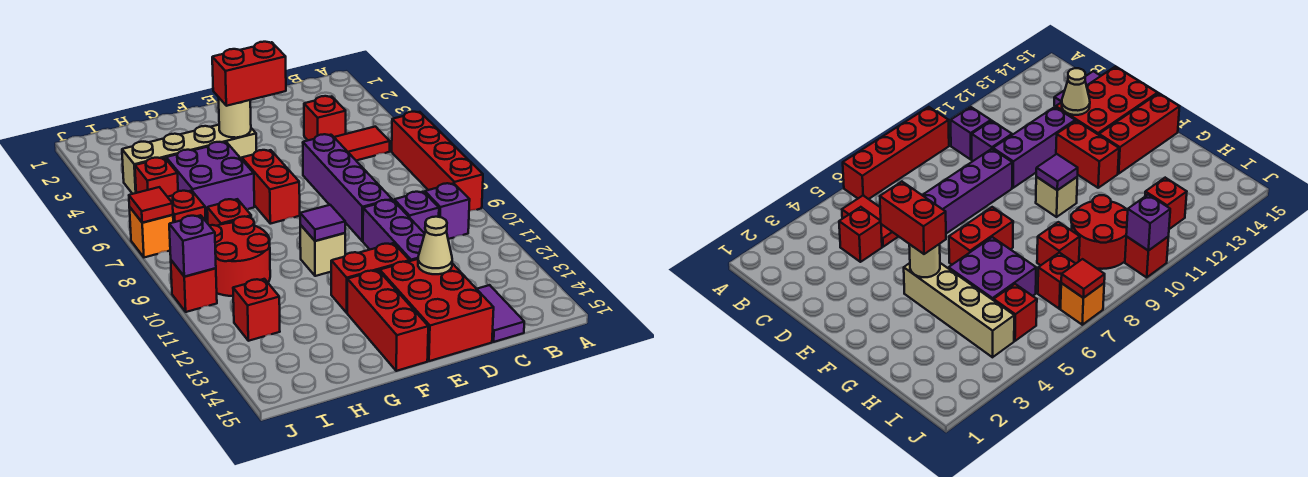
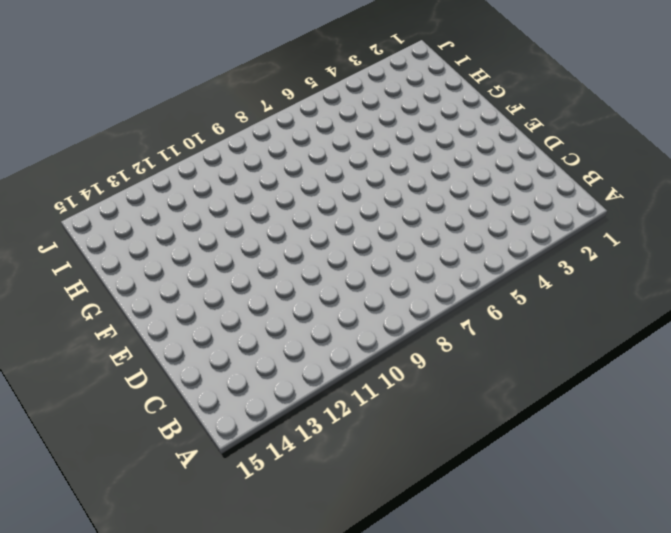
none -> red brick A6:A9 level 1
none -> red tile B5:C5 level 1
none -> purple brick B10 level 1

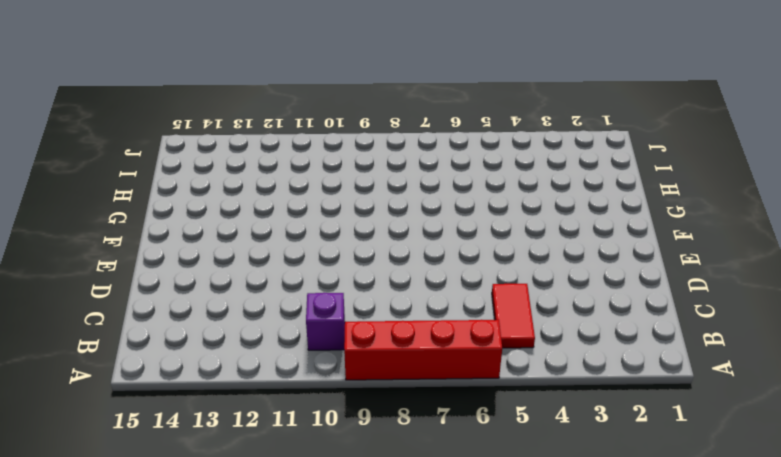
none -> red brick C4 level 1
none -> purple brick C10 level 1
none -> purple tile C14:C15 level 1

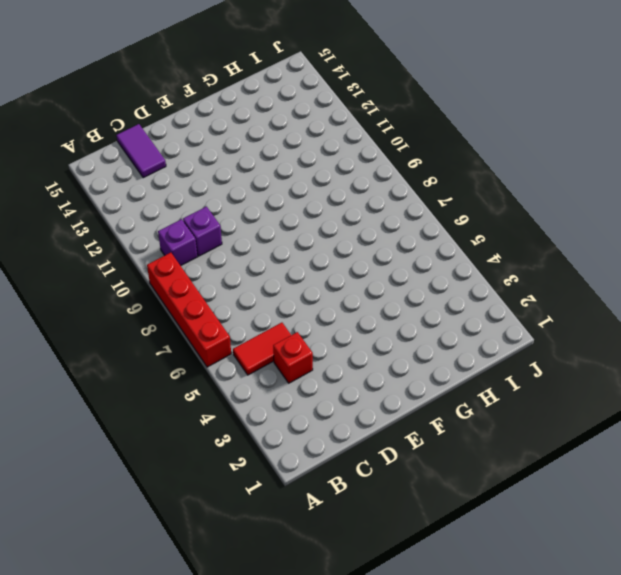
none -> purple brick D6:D9 level 1
none -> purple brick D10:D12 level 1
none -> red brick D13:E15 level 1

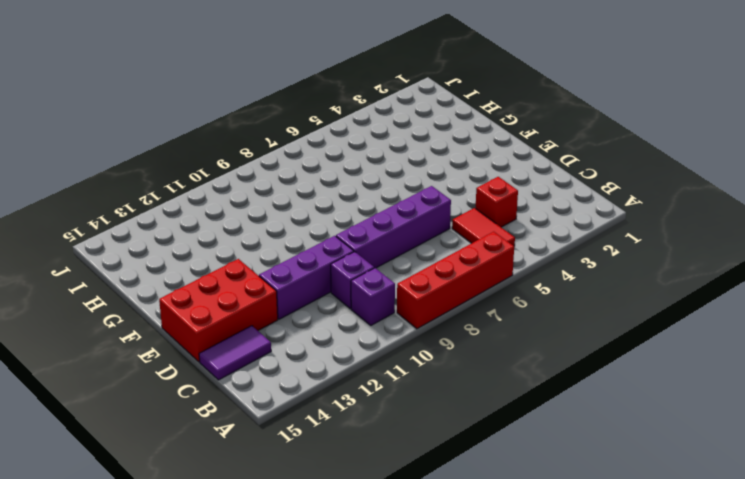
none -> red brick E12:F12 level 1
none -> tan brick F4:I4 level 1
none -> red brick F6:F7 level 1

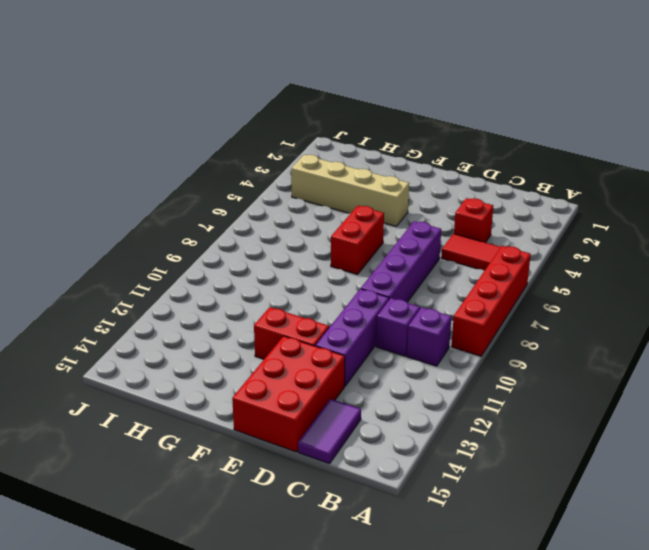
none -> tan brick F10 level 1
none -> red brick F13:F15 level 1
none -> purple brick G5:H6 level 1

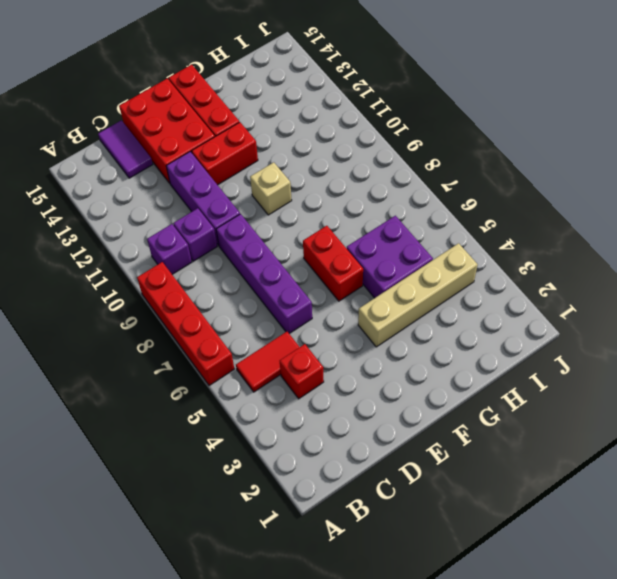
none -> red brick H8 level 1
none -> red round brick H9:I10 level 1
none -> red brick I5 level 1

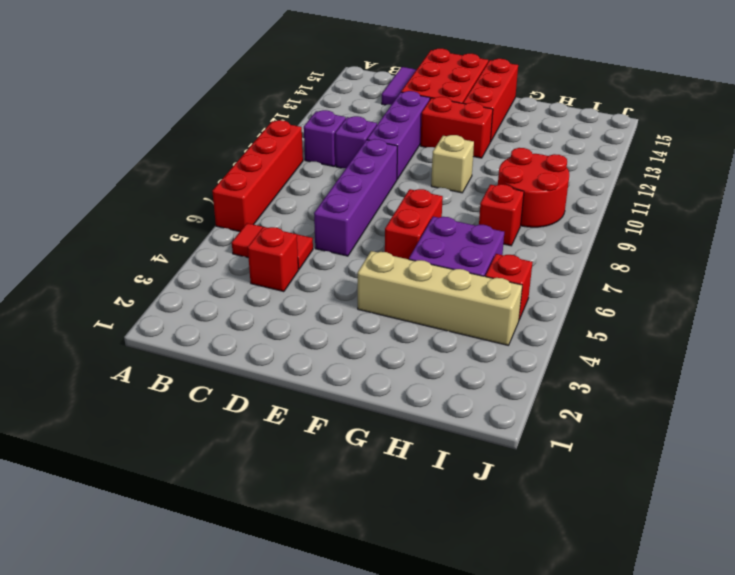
none -> red brick I7 level 1
none -> red brick I12 level 1
none -> orange brick J7 level 1

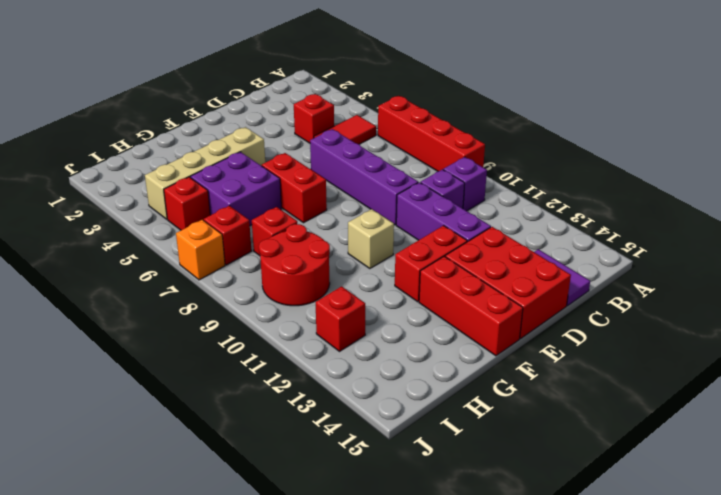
none -> red brick J10 level 1
none -> tan cone D13 level 2
none -> tan round brick F4 level 2

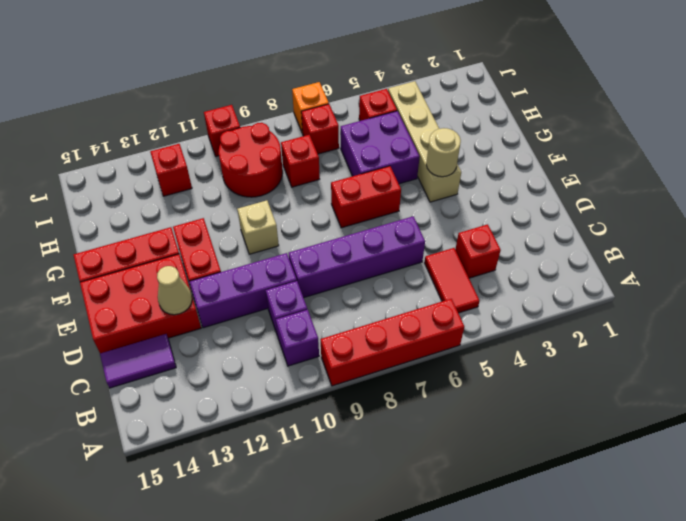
none -> purple tile F10 level 2
none -> red tile J7 level 2
none -> purple brick J10 level 2

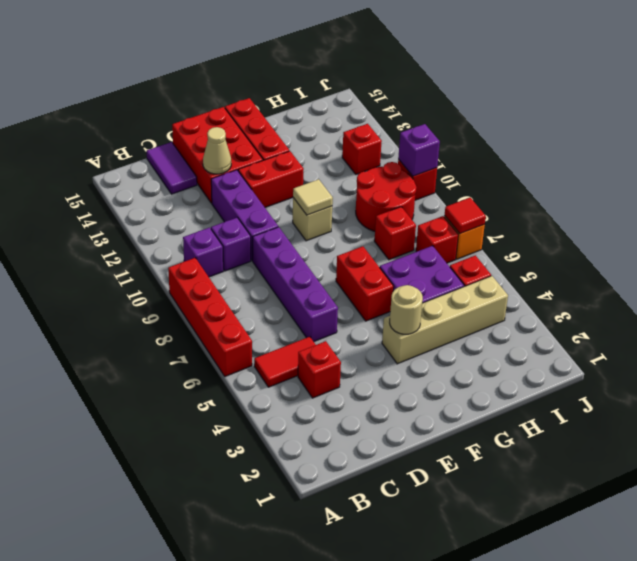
tan tile F10 level 2 -> purple tile F10 level 2
none -> red brick E4:F4 level 3

